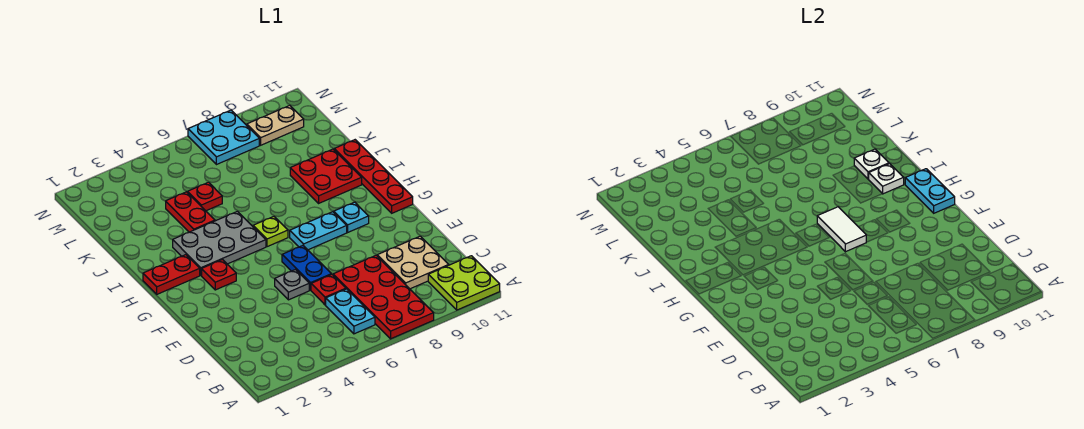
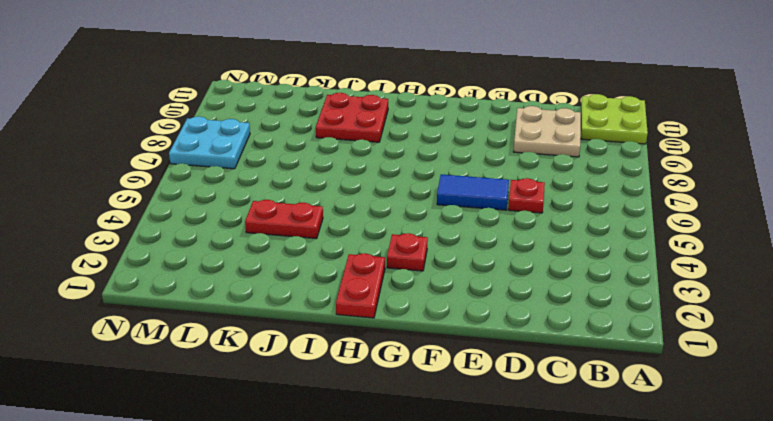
blue tile E6:F6 level 1 -> blue plate E6:F6 level 1
none -> red plate A7:D8 level 1
none -> cyan plate B6:C6 level 1
none -> grey plate E5 level 1

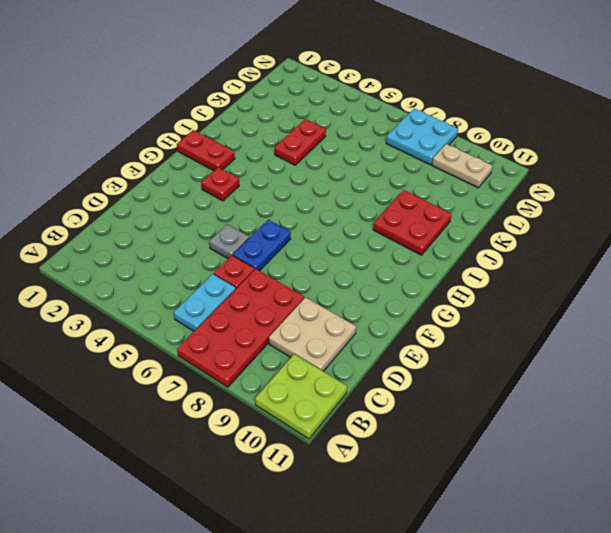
none -> cyan plate G7:G8 level 1
none -> cyan plate G9 level 1
none -> red plate G11:J11 level 1

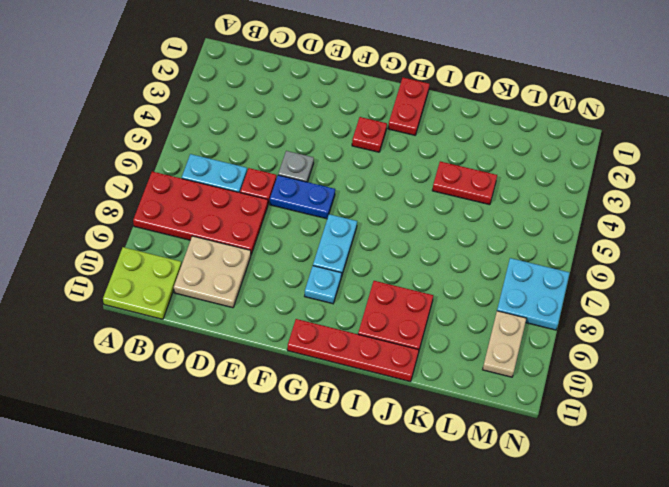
none -> grey plate H3:I5 level 1
none -> lime plate H6 level 1
none -> red plate K5 level 1

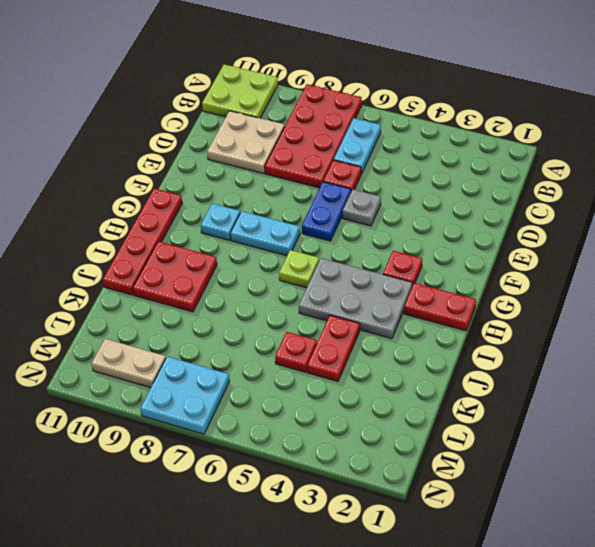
none -> white tile G7:H7 level 2
none -> cyan plate G11:H11 level 2
none -> white plate I10 level 2

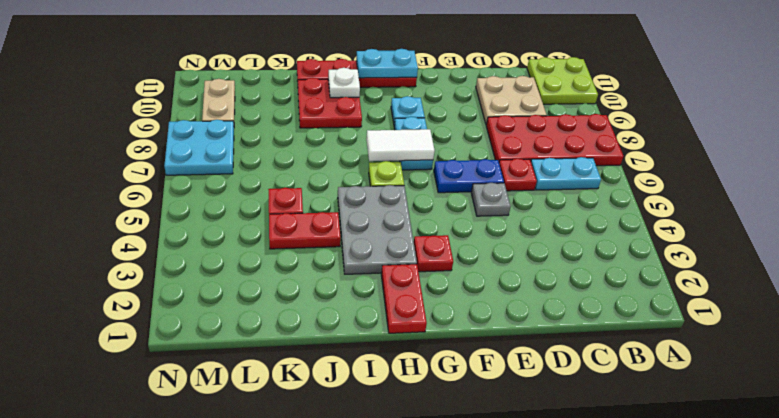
none -> white plate J10 level 2

